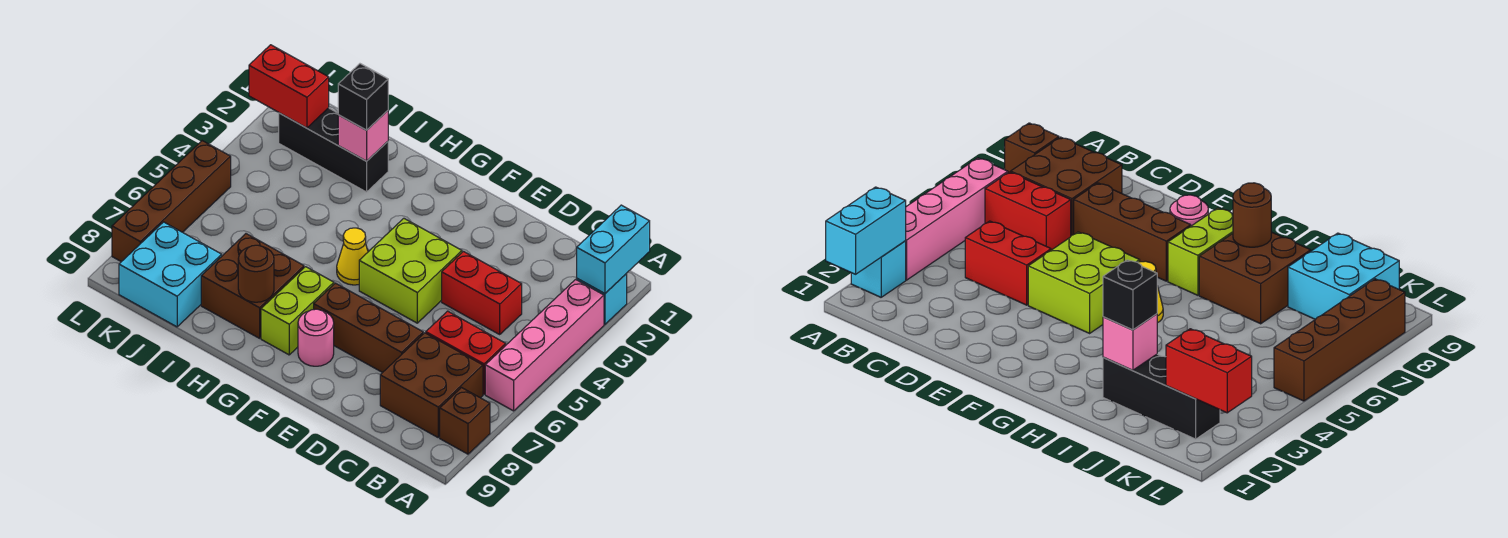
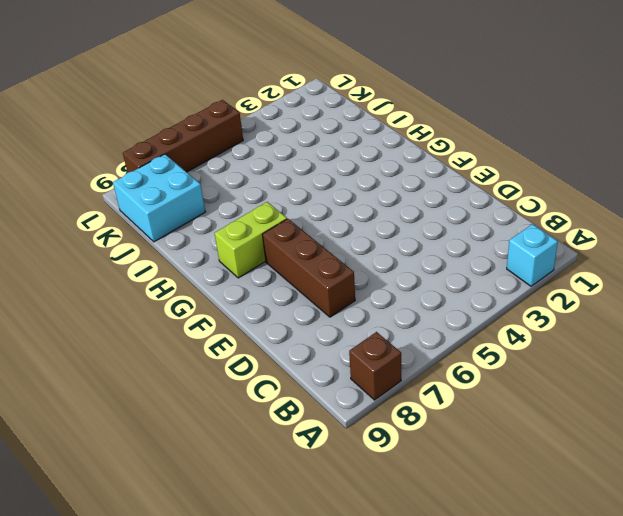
none -> pink brick A3:A6 level 1
none -> red brick B6:C6 level 1
none -> brown brick B7:C8 level 1

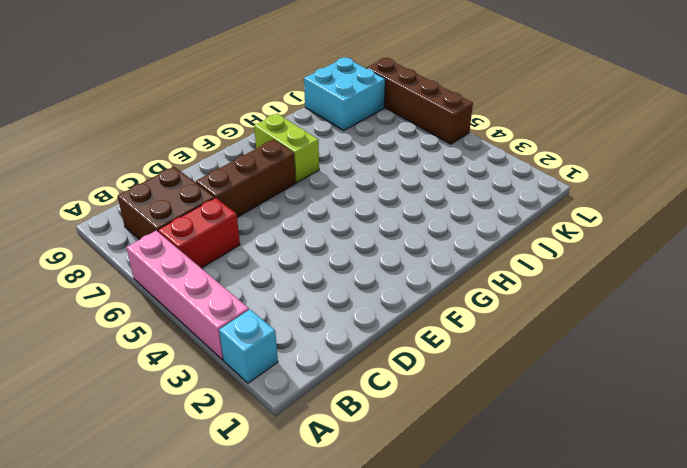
none -> brown brick A8 level 1
none -> red brick C4:D4 level 1
none -> lime brick E4:F5 level 1

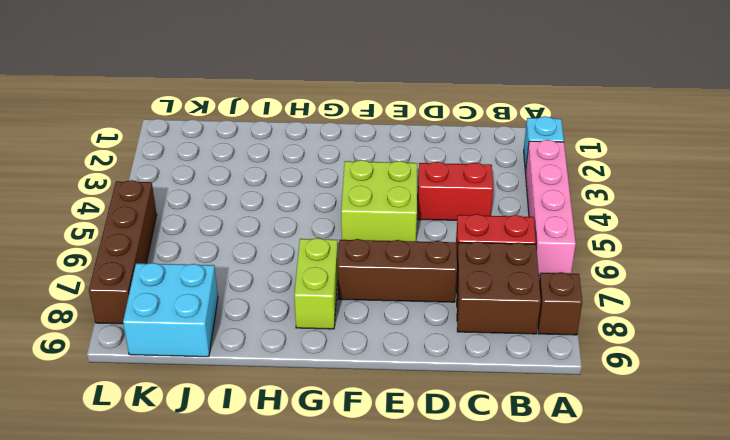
none -> pink round brick F8 level 1
none -> yellow cone G5 level 1
none -> brown brick H7:I8 level 1

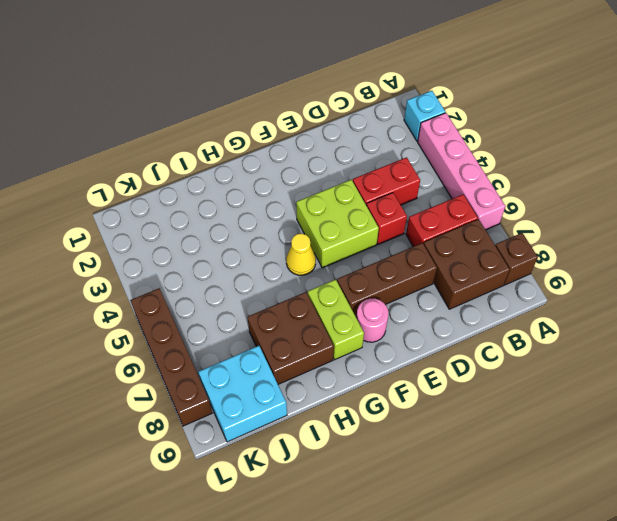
red brick D5 level 1 -> none
none -> black brick I2:K2 level 1
none -> cyan brick A1:A2 level 2
none -> brown round brick H8 level 2

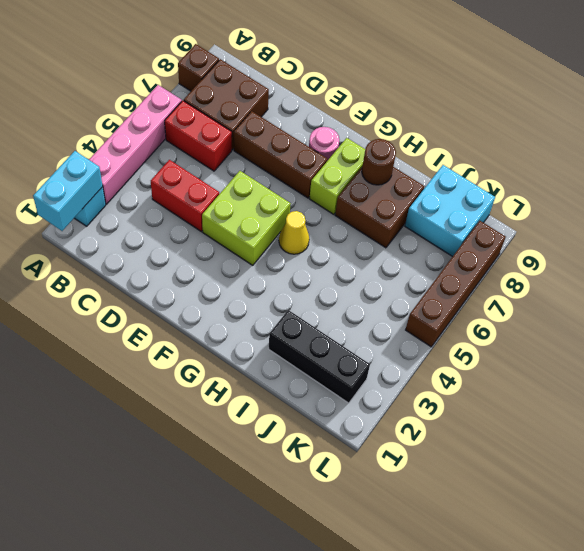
none -> pink brick I2 level 2
none -> red brick K2:L2 level 2
none -> black brick I2 level 3

